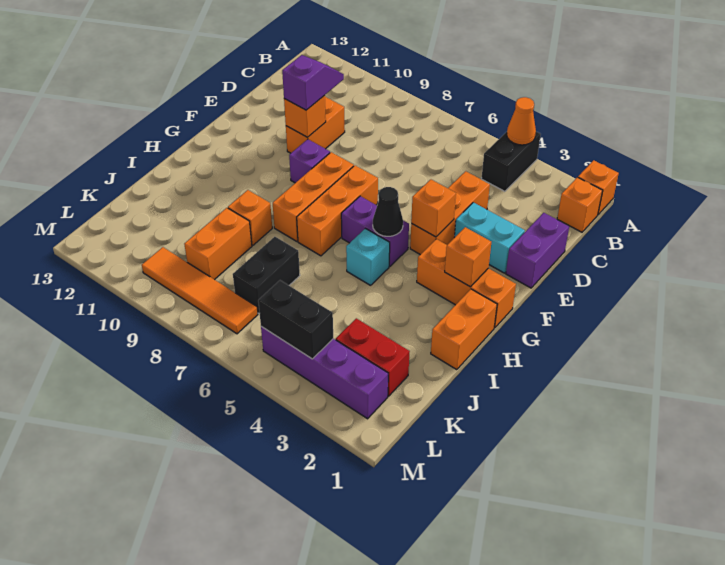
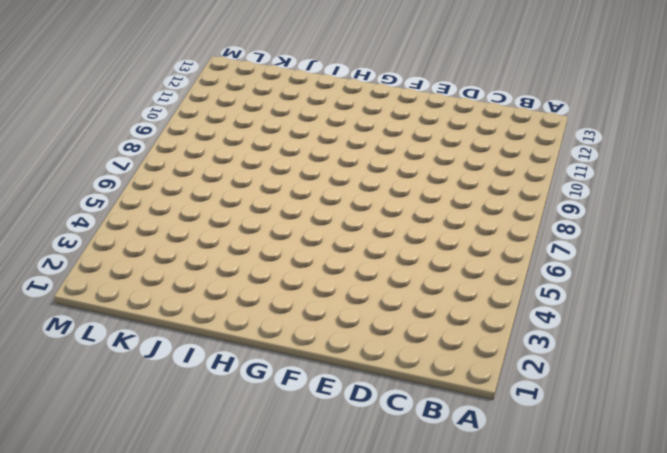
none -> orange brick A1 level 1
none -> black brick A4:B4 level 1
none -> orange brick B1 level 1

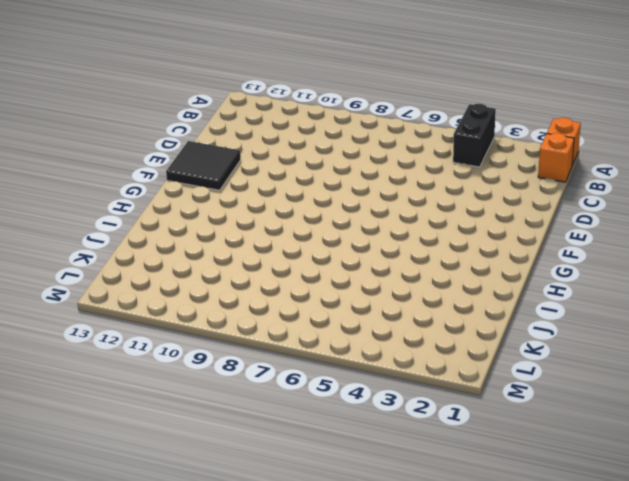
black tile E12:F13 level 1 -> none
none -> purple brick D1:E1 level 1
none -> orange brick D4:F4 level 1
none -> orange brick D10:E10 level 1

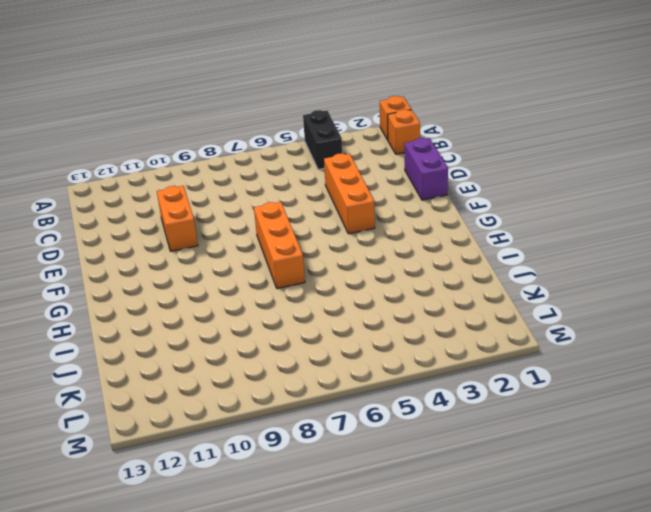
none -> cyan brick E2:E3 level 1
none -> orange brick F8:H8 level 1
none -> purple brick F9 level 1

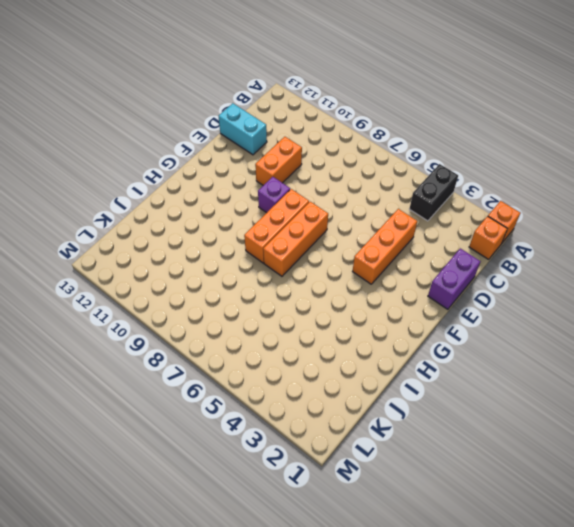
cyan brick D12:D13 level 1 -> cyan brick E2:E3 level 1
none -> orange brick G1:G3 level 1
none -> purple brick G5:G6 level 1
none -> orange brick H1:I1 level 1

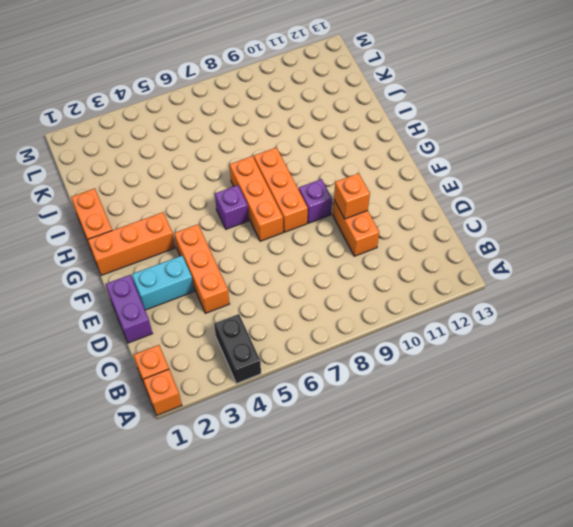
purple brick G6 level 1 -> purple brick G5:G6 level 1
none -> cyan brick H5 level 1
none -> orange brick I9 level 1
none -> black brick J7:K7 level 1

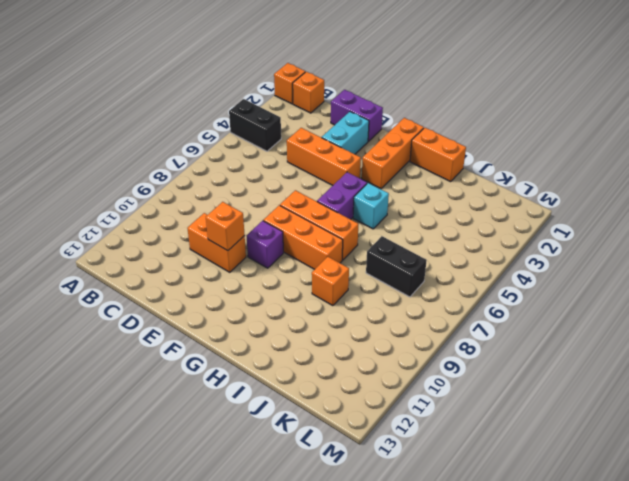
none -> orange brick J9:K9 level 1
none -> red brick K2:K3 level 1
none -> purple brick L2:L5 level 1

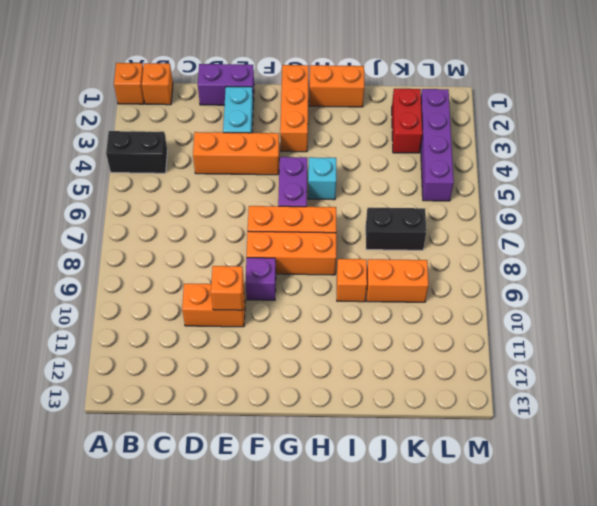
none -> orange tile L7:L10 level 1
none -> orange cone A4 level 2
none -> orange brick F4 level 2

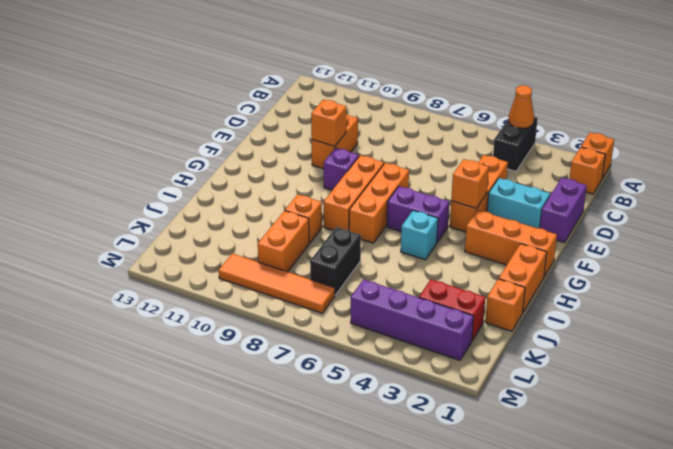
orange brick J1 level 1 -> orange brick G2 level 2
none -> black cone G5 level 2
none -> black brick L4:L5 level 2
none -> purple slope D10:E10 level 3 top E

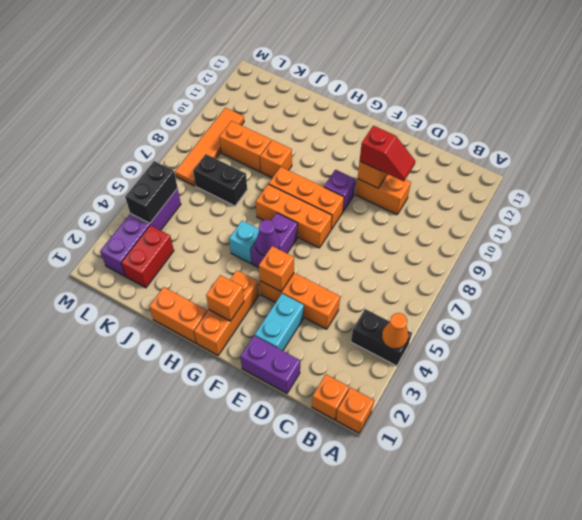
red slope D10:E10 level 3 top E -> purple slope D10:E10 level 3 top E
purple cone G5 level 2 -> black cone G5 level 2

